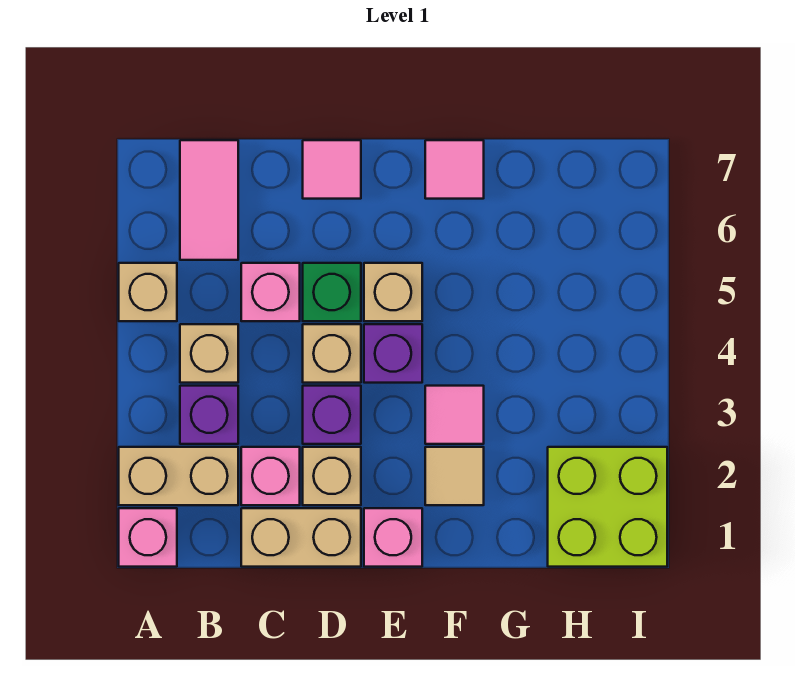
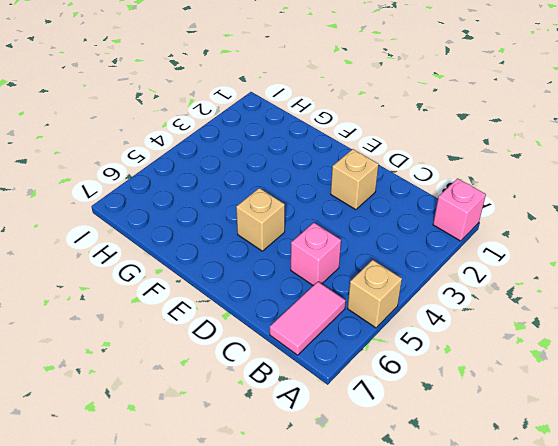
none -> tan brick A2:B2 level 1
none -> purple brick B3 level 1
none -> tan brick B4 level 1

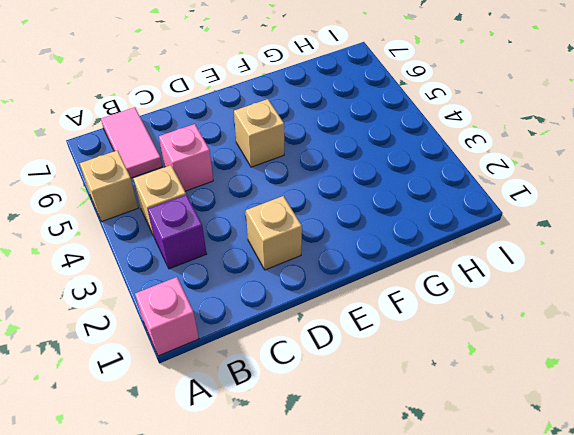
none -> tan brick A2:B2 level 1
none -> tan brick C1:D1 level 1
none -> pink brick C2 level 1

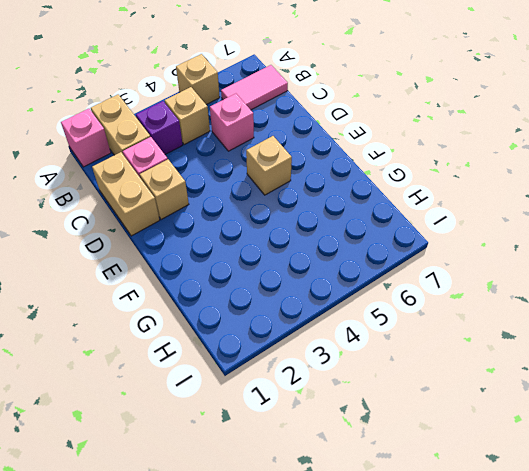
none -> purple brick D3 level 1
none -> tan brick D4 level 1
none -> green brick D5 level 1

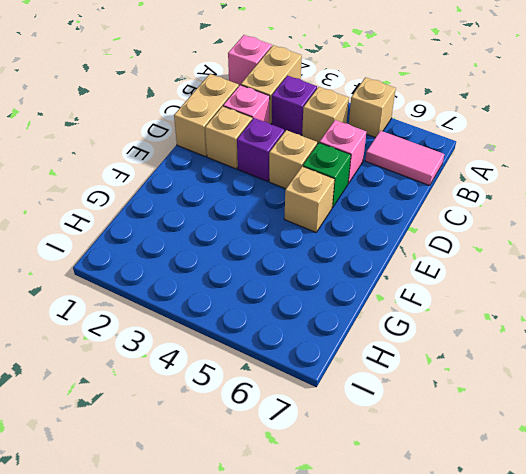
none -> pink tile D7 level 1
none -> pink brick E1 level 1
none -> purple brick E4 level 1

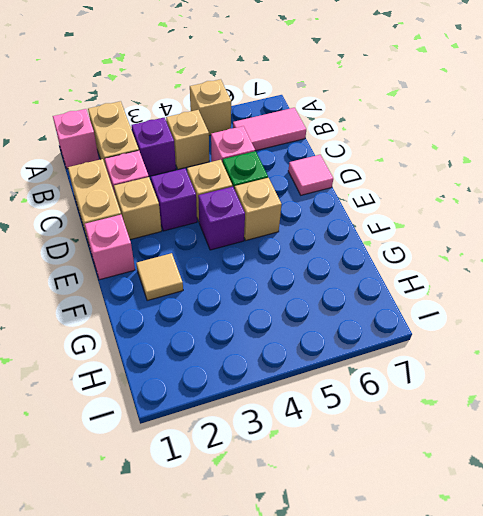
none -> pink tile F3 level 1
none -> pink tile F7 level 1
none -> lime brick H1:I2 level 1

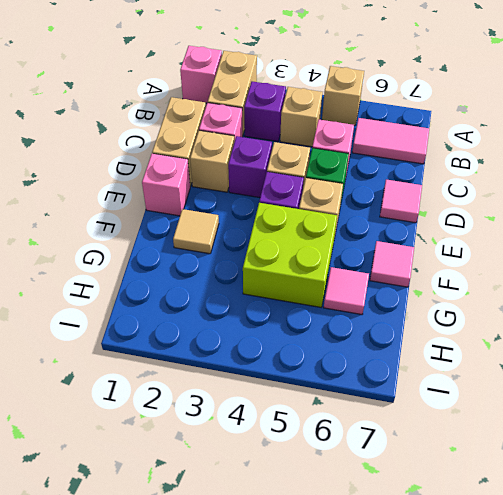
lime brick F4:G5 level 1 -> lime brick H1:I2 level 1
pink tile G6 level 1 -> pink tile F3 level 1

